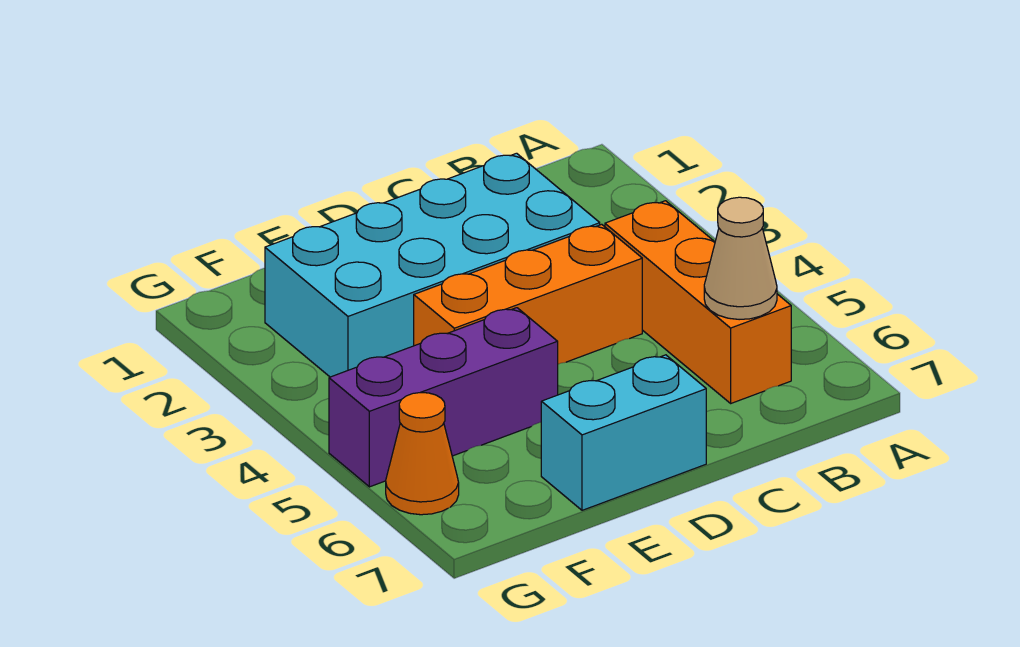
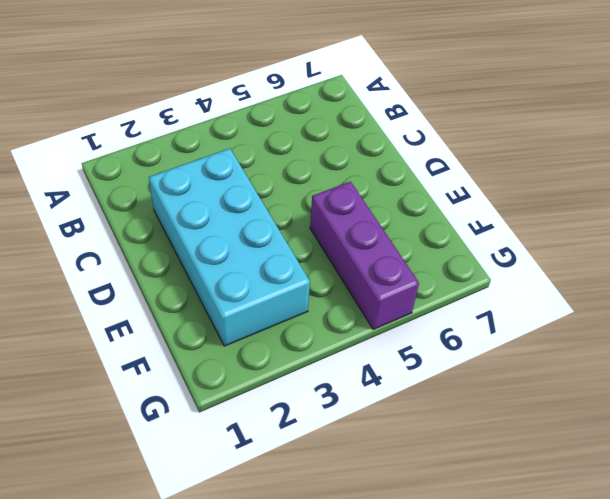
none -> orange brick B4:B6 level 1
none -> orange brick C4:E4 level 1

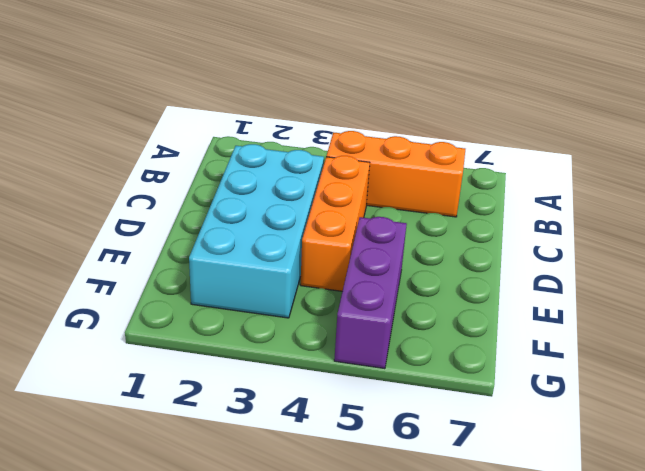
none -> cyan brick D7:E7 level 1
none -> orange cone G6 level 1

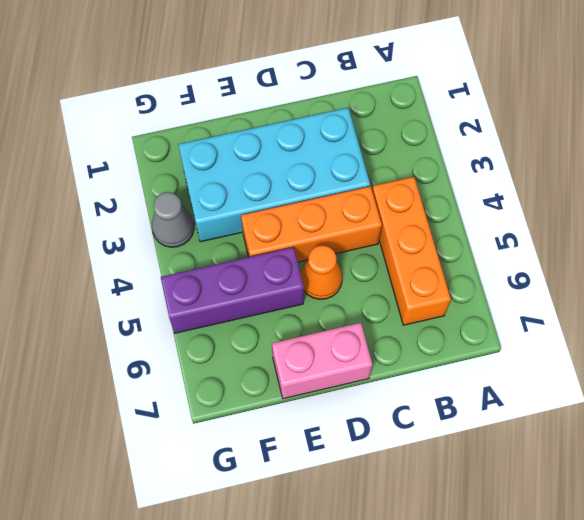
orange cone D5 level 1 -> orange cone G6 level 1
pink brick D7:E7 level 1 -> cyan brick D7:E7 level 1
grey cone G3 level 1 -> none
none -> tan cone B6 level 2

